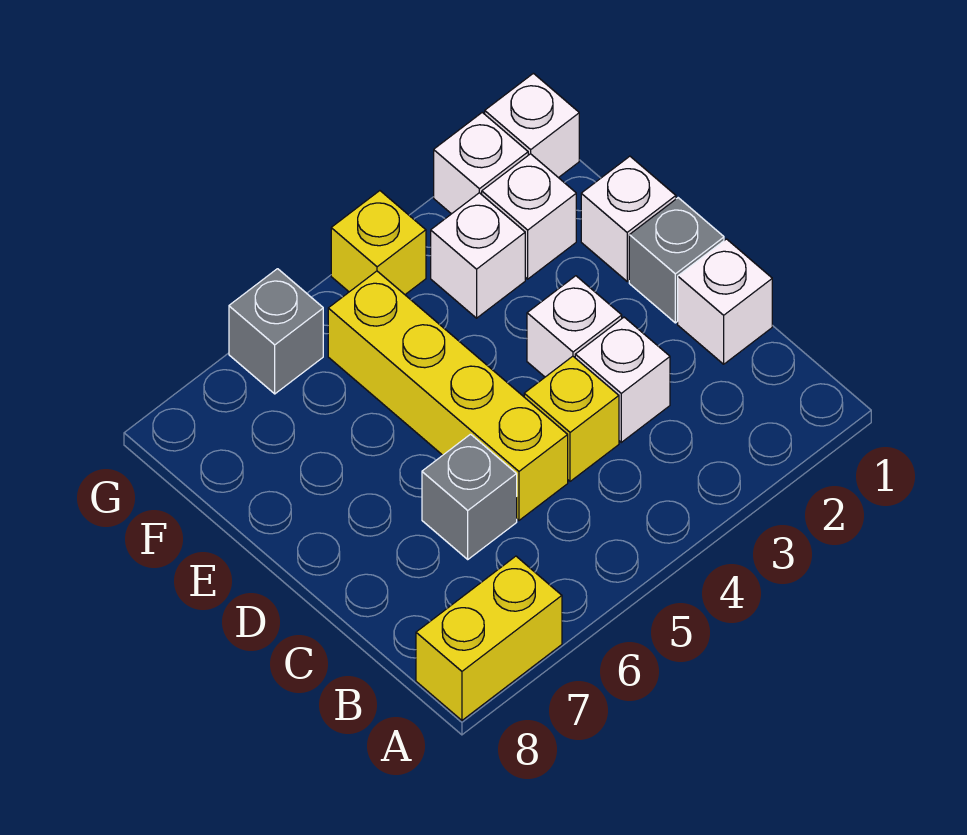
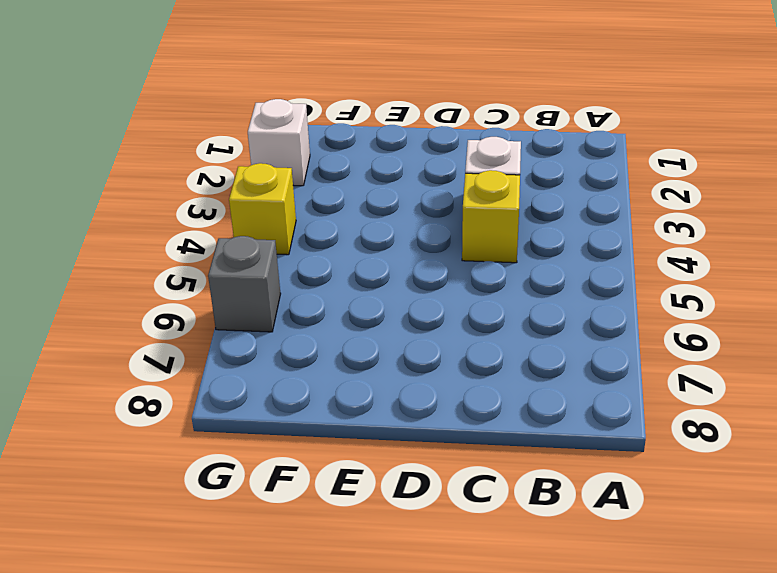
none -> yellow brick A7:A8 level 1
none -> white brick C1 level 1
none -> yellow brick C5:F5 level 1

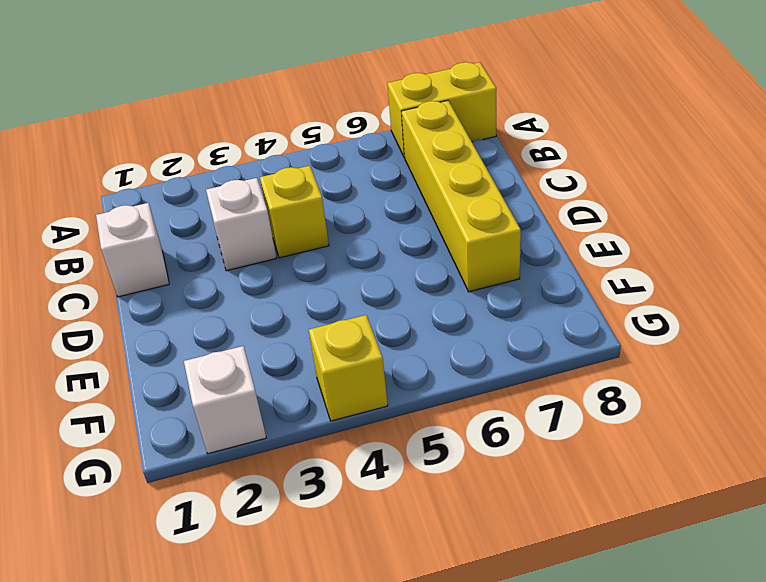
yellow brick B7:E7 level 1 -> yellow brick C5:F5 level 1
none -> grey brick C6 level 1
none -> grey brick D1 level 1
none -> white brick D3 level 1

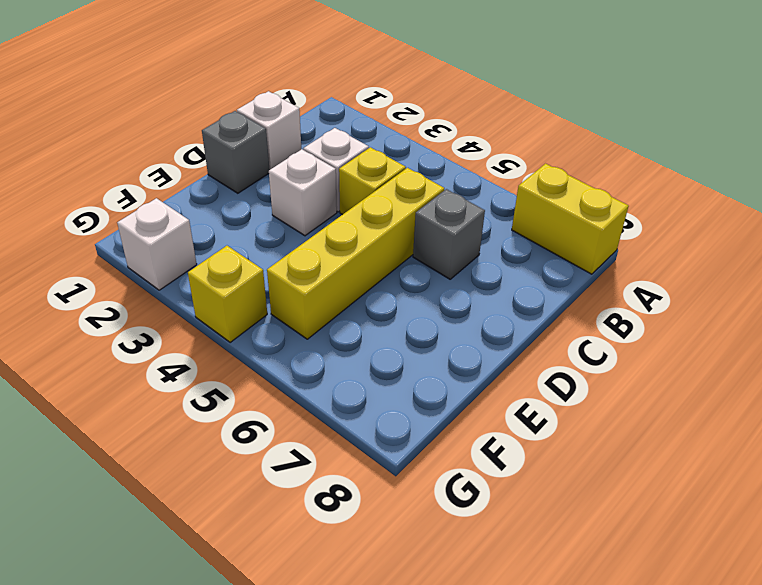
none -> white brick E1 level 1
none -> white brick F2 level 1
none -> white brick F3 level 1

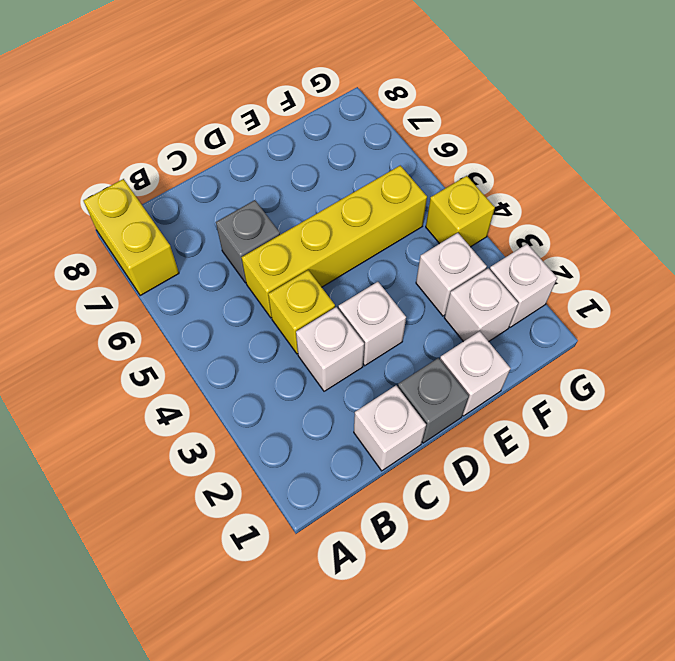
none -> white brick G1 level 1
none -> grey brick G6 level 1

